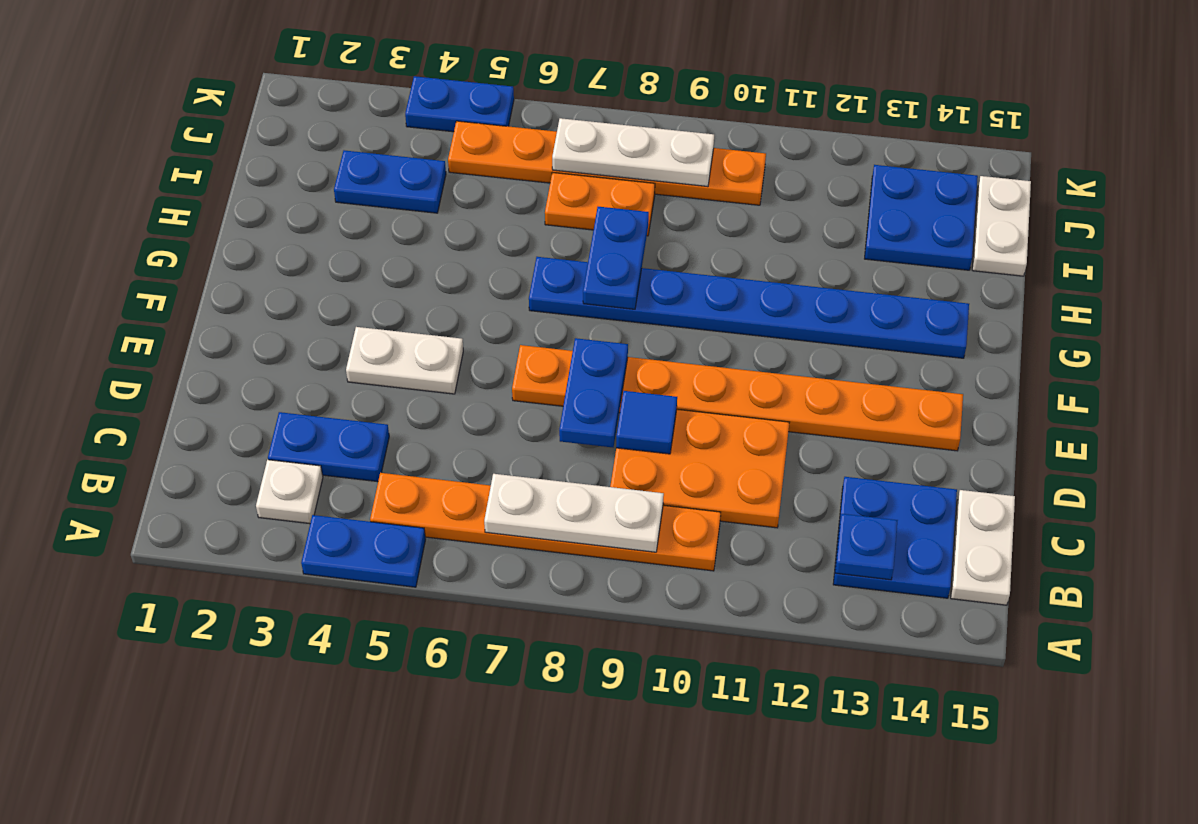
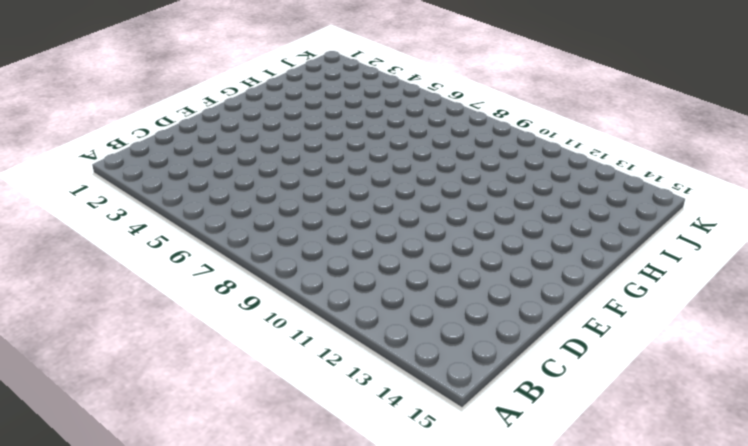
none -> blue plate A4:A5 level 1
none -> white plate B3 level 1
none -> orange plate B5:B10 level 1

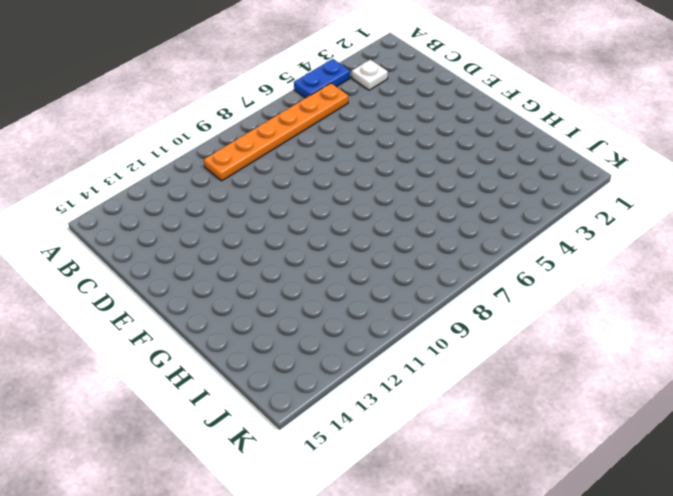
none -> blue plate B13:C14 level 1
none -> white plate B15:C15 level 1
none -> blue plate C3:C4 level 1

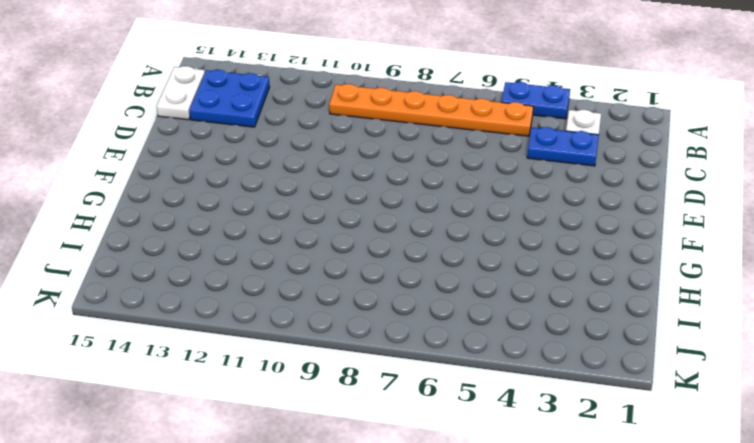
none -> orange plate C9:D11 level 1
none -> white plate E4:E5 level 1
none -> orange plate E7:E14 level 1

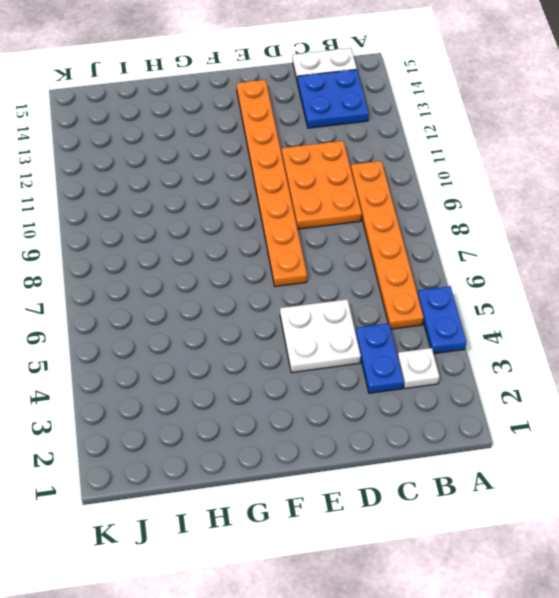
white plate D4:E5 level 1 -> white plate E4:E5 level 1
none -> blue plate G7:G14 level 1
none -> blue plate I3:I4 level 1
none -> orange plate I7:I8 level 1

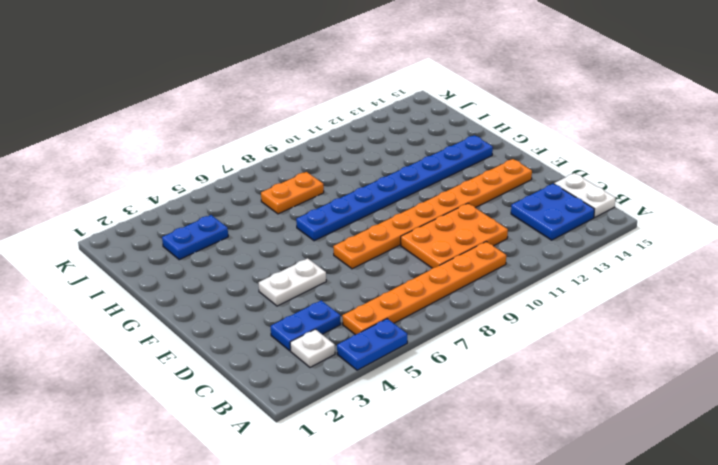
none -> blue plate I13:J14 level 1
none -> white plate I15:J15 level 1
none -> orange plate J5:J10 level 1

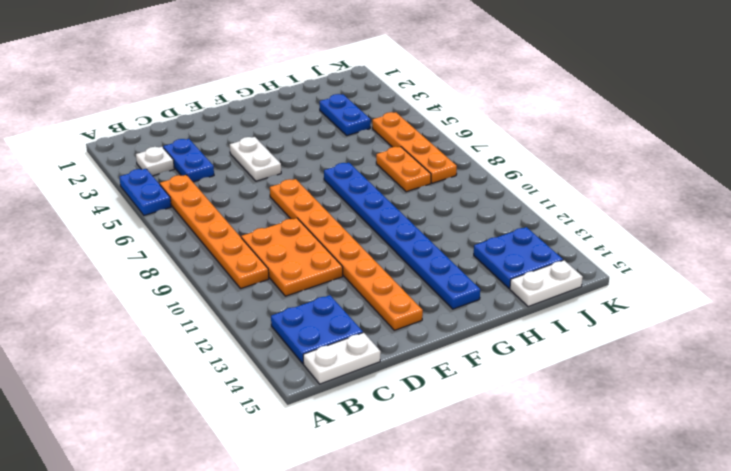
orange plate J5:J8 level 1 -> orange plate J5:J10 level 1
none -> blue plate K4:K5 level 1
none -> white plate B7:B9 level 2
none -> blue plate B13 level 2

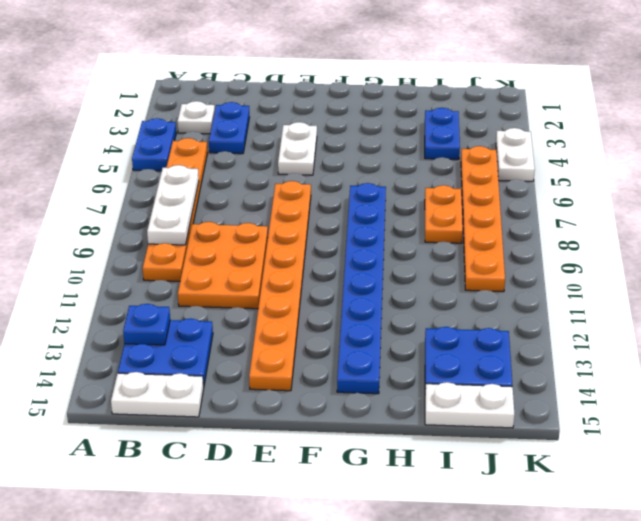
white plate K4:K5 level 1 -> blue plate K4:K5 level 1
none -> blue plate D8:E8 level 2
none -> blue tile D9 level 2
none -> blue plate G8:H8 level 2

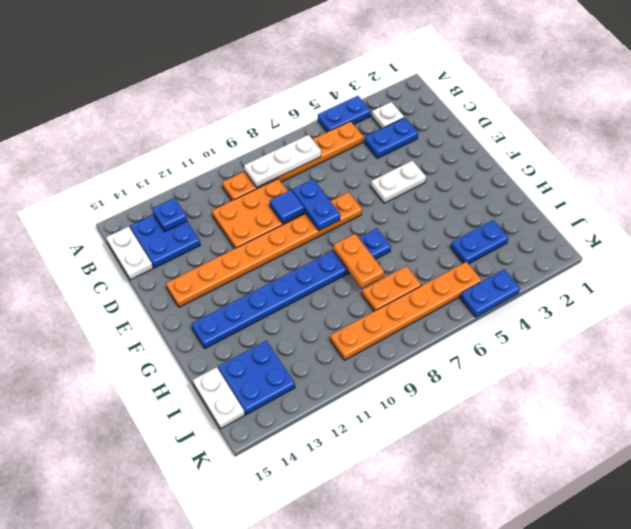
orange plate G8:H8 level 2 -> blue plate G8:H8 level 2
none -> white plate J7:J9 level 2

